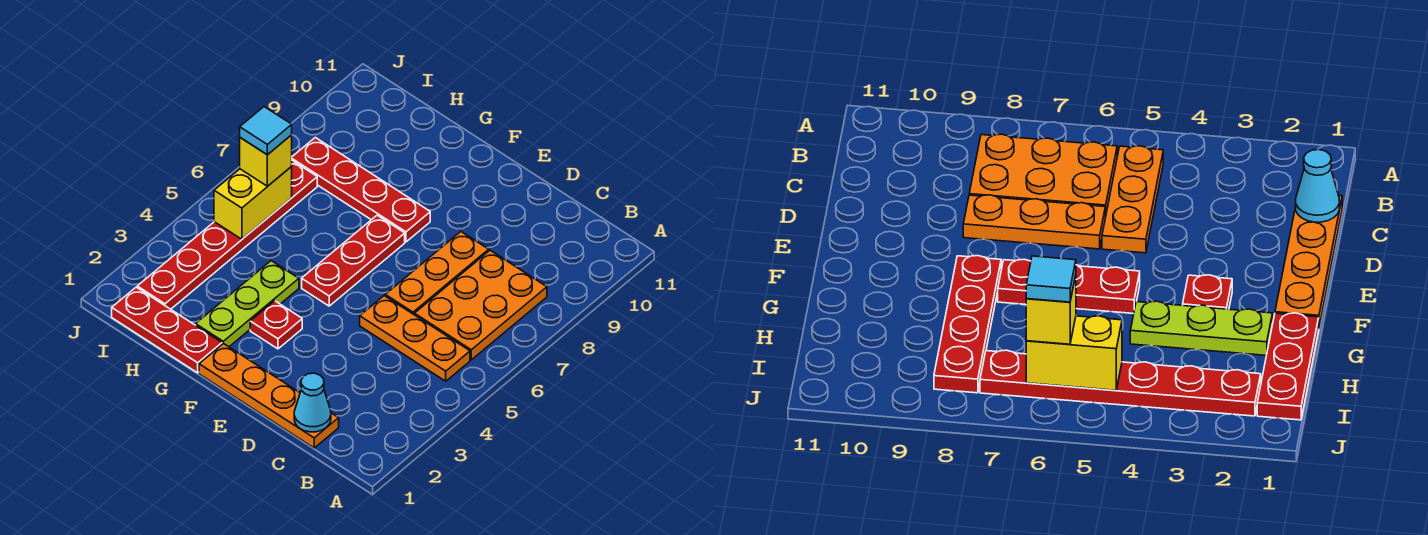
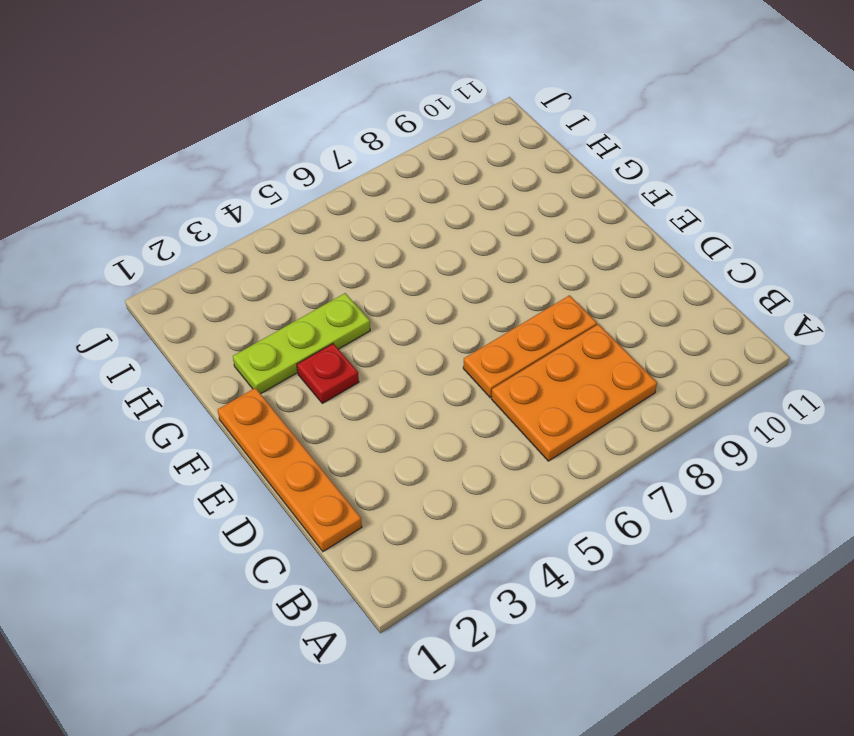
none -> orange plate B5:D5 level 1
none -> red plate F5:F7 level 1
none -> red plate F8:I8 level 1

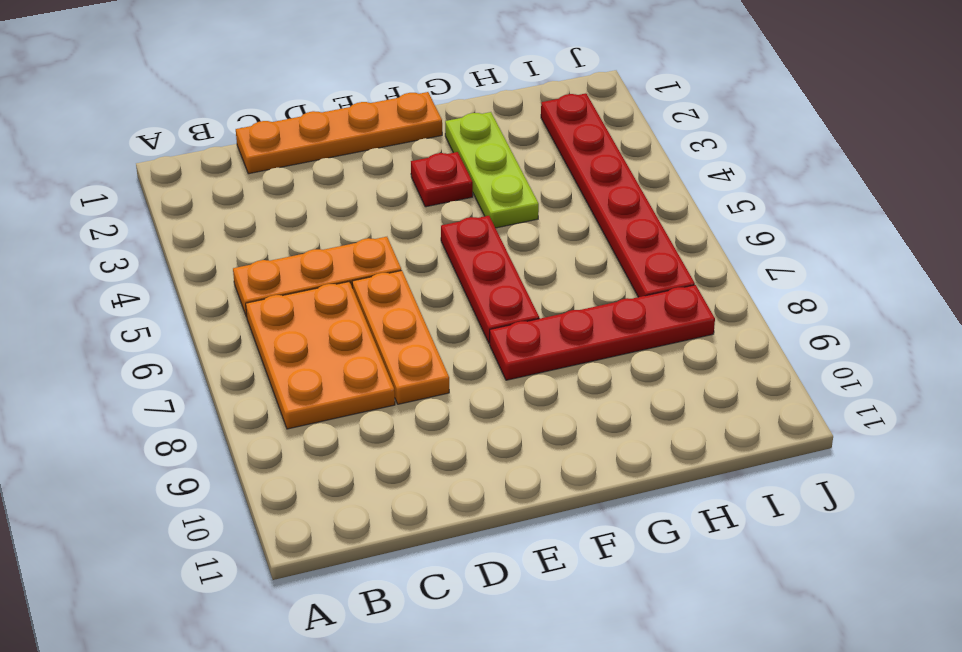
none -> red plate G1:I1 level 1
none -> cyan cone C1 level 2
none -> yellow brick I5:I6 level 2

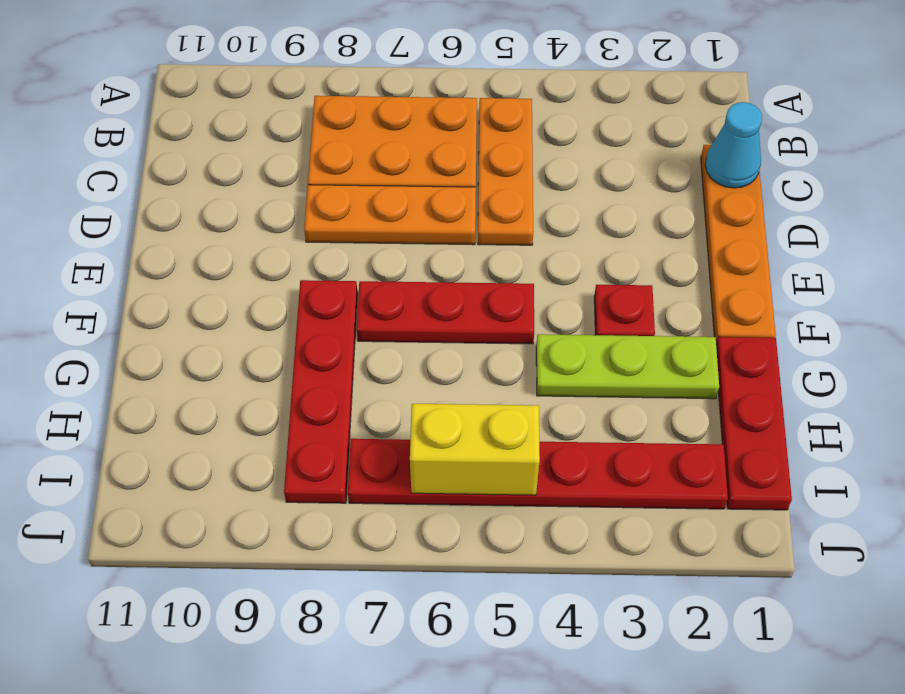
none -> yellow brick I6 level 3
none -> cyan tile I6 level 4

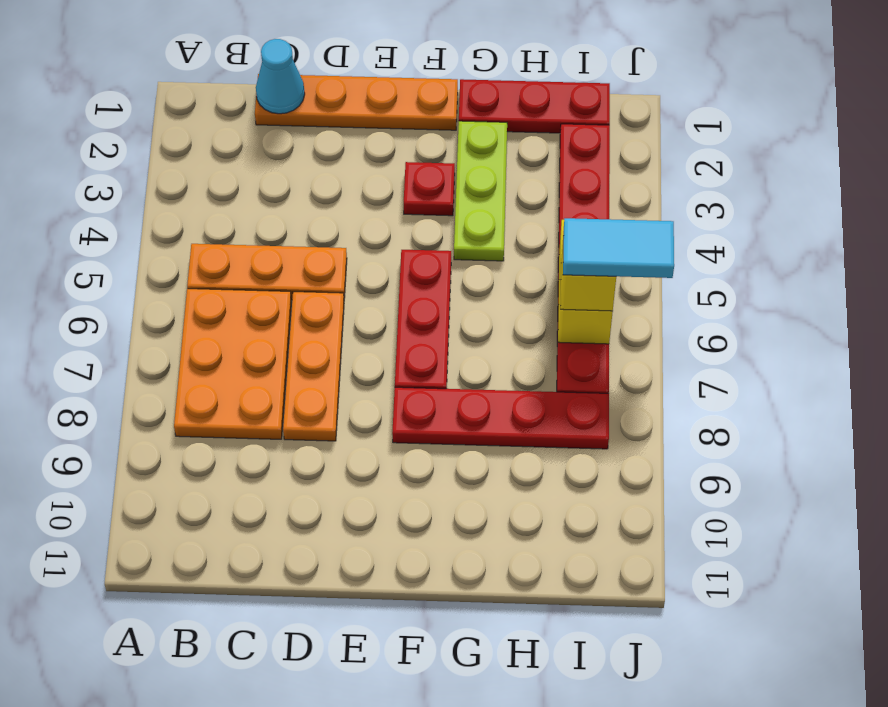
cyan tile I6:J6 level 4 -> cyan tile I6 level 4

